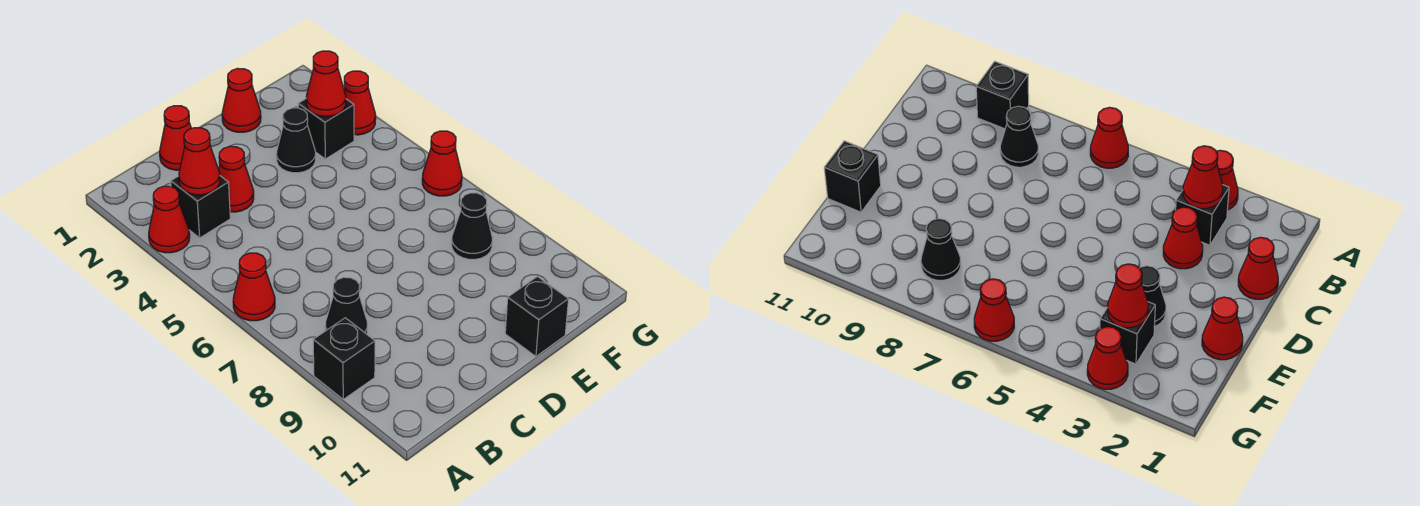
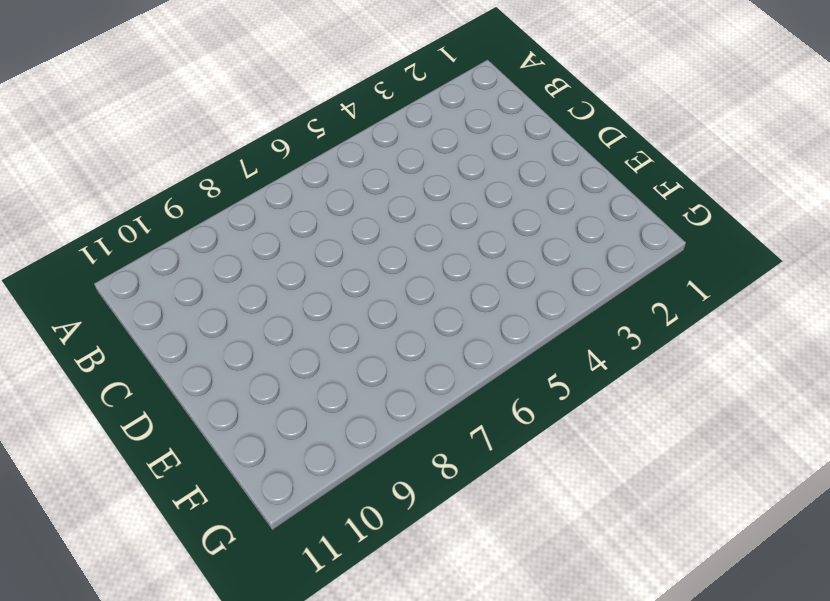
none -> red cone A3 level 1
none -> red cone A6 level 1
none -> black brick A9 level 1

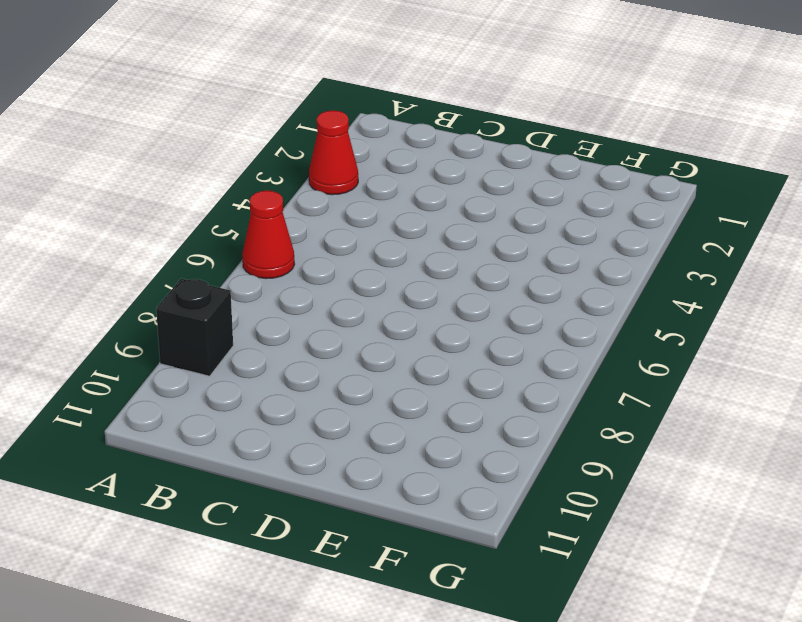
none -> black brick B3 level 1
none -> black cone B8 level 1
none -> red cone C1 level 1

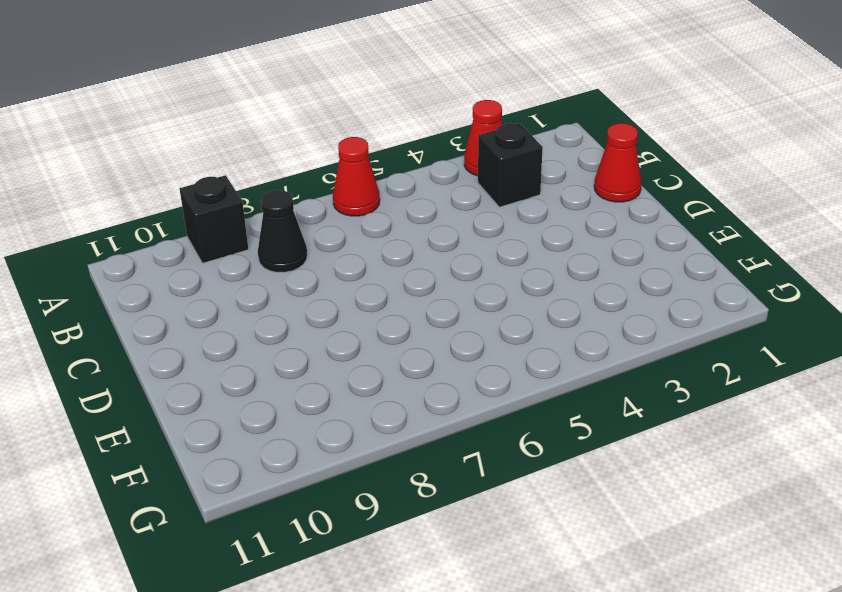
none -> red cone C3 level 1
none -> red cone E1 level 1
none -> black cone E3 level 1

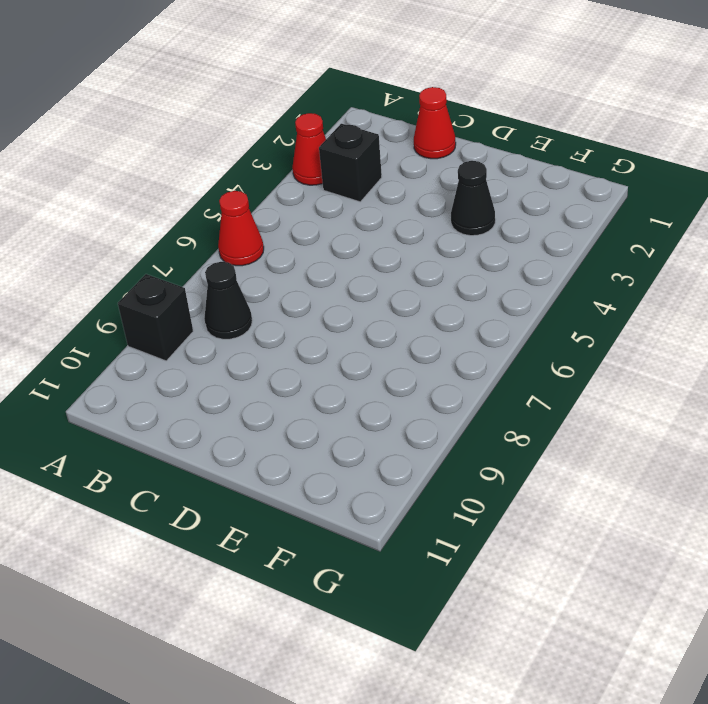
none -> red cone C3 level 1
none -> red cone E1 level 1
none -> black brick E11 level 1

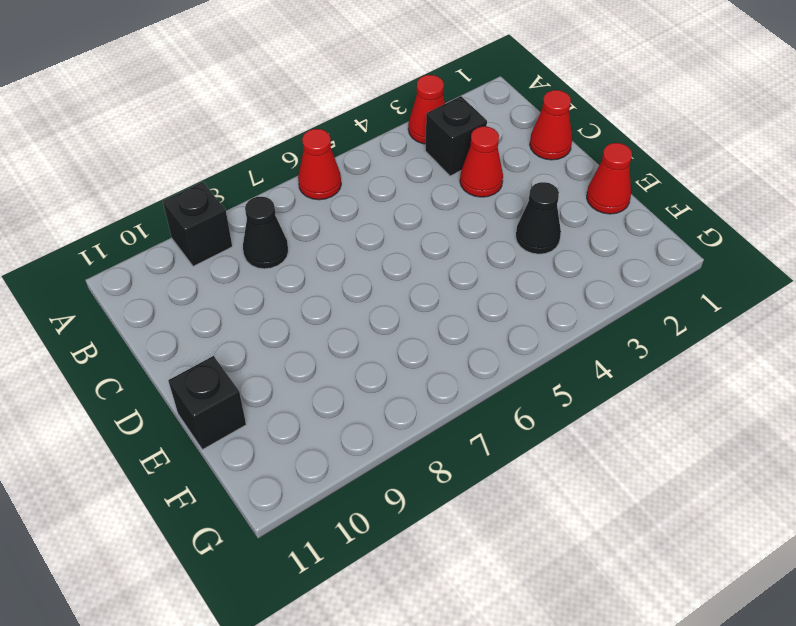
none -> black brick F3 level 1
none -> black cone F8 level 1
none -> red cone G3 level 1

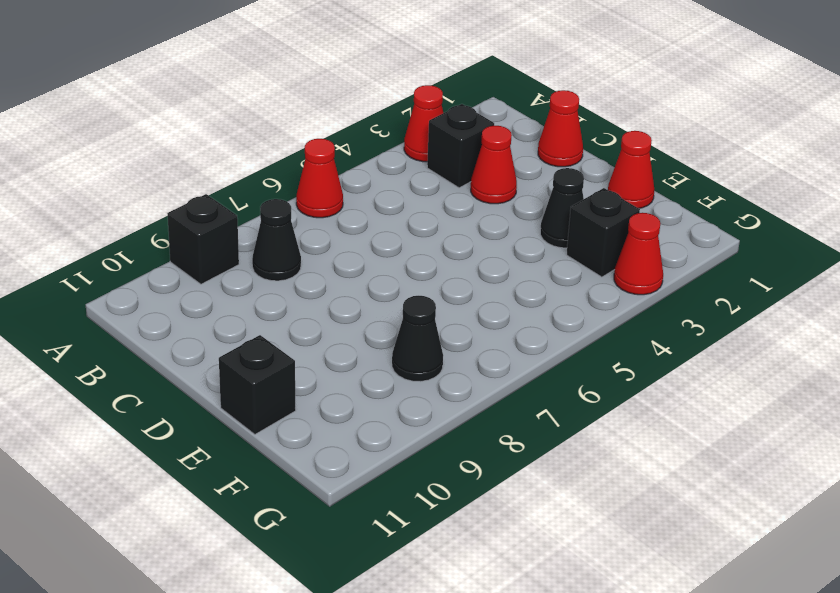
none -> red cone G6 level 1
none -> red cone B3 level 2
none -> red cone F3 level 2

